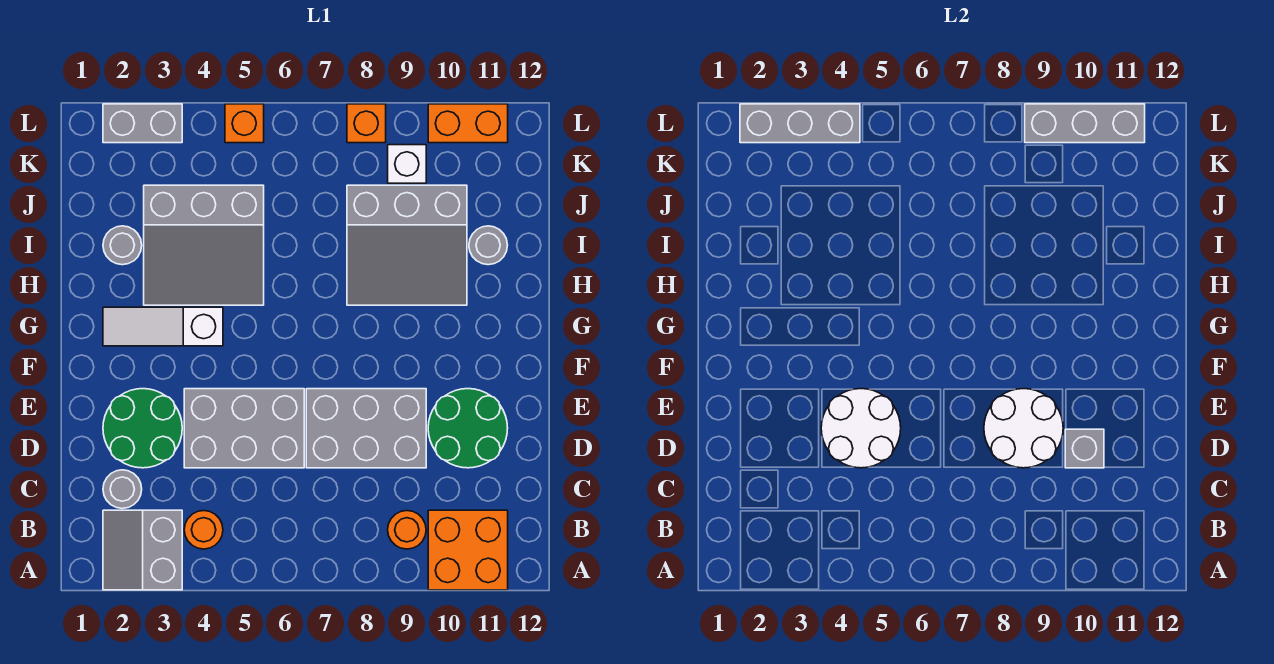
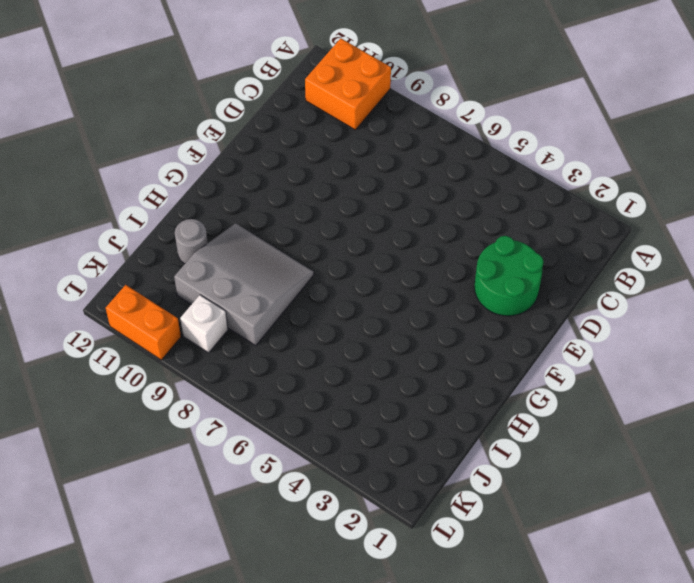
none -> grey slope A2:B3 level 1 top 3
none -> orange round brick B4 level 1
none -> orange round brick B9 level 1

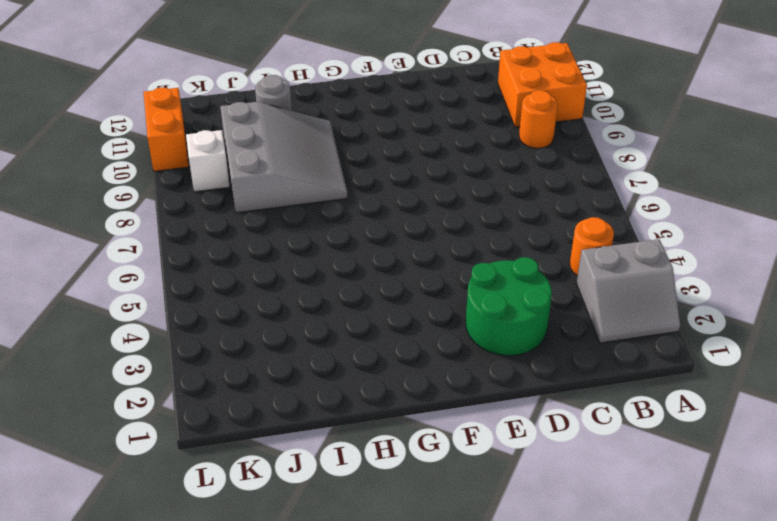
none -> grey round brick C2 level 1
none -> grey brick D4:E6 level 1
none -> grey brick D7:E9 level 1

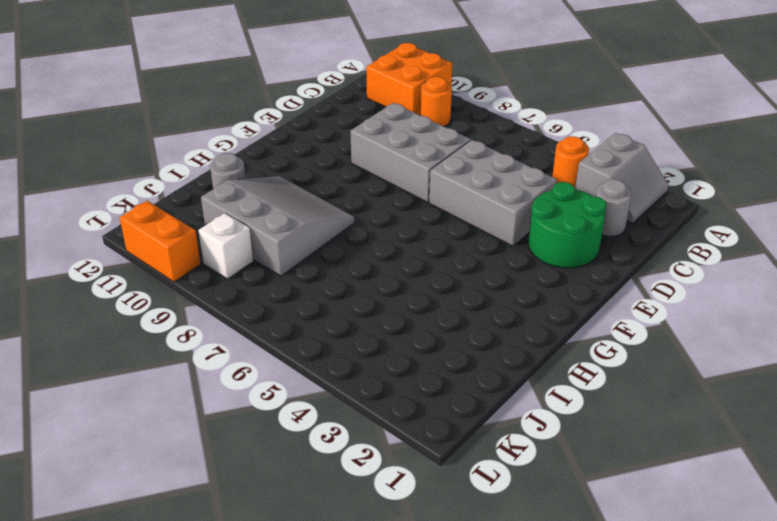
none -> green round brick D10:E11 level 1
none -> white slope G2:G4 level 1 top 4
none -> grey slope H3:J5 level 1 top J

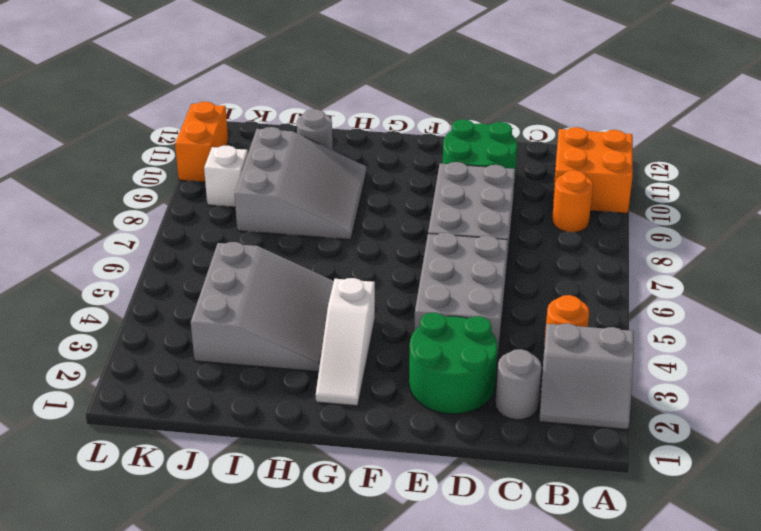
none -> grey round brick I2 level 1
none -> grey brick L2:L3 level 1
none -> orange brick L5 level 1

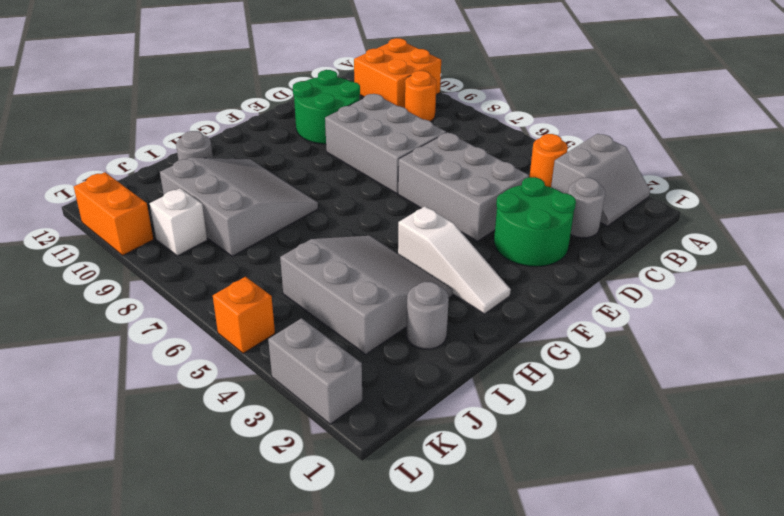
none -> orange brick L8 level 1
none -> white round brick D4:E5 level 2
none -> white round brick D8:E9 level 2

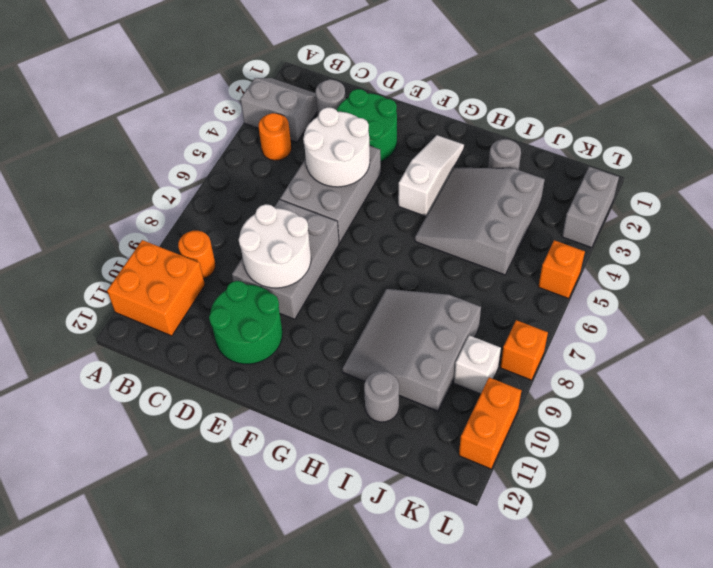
none -> grey brick D10 level 2
none -> grey brick L2:L4 level 2
none -> grey brick L9:L11 level 2

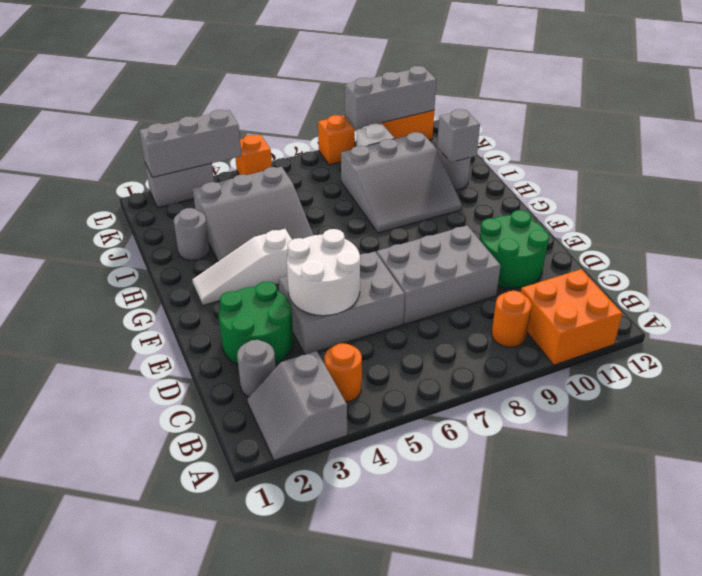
grey brick I11 level 2 -> grey brick D10 level 2
none -> white round brick D8:E9 level 2

